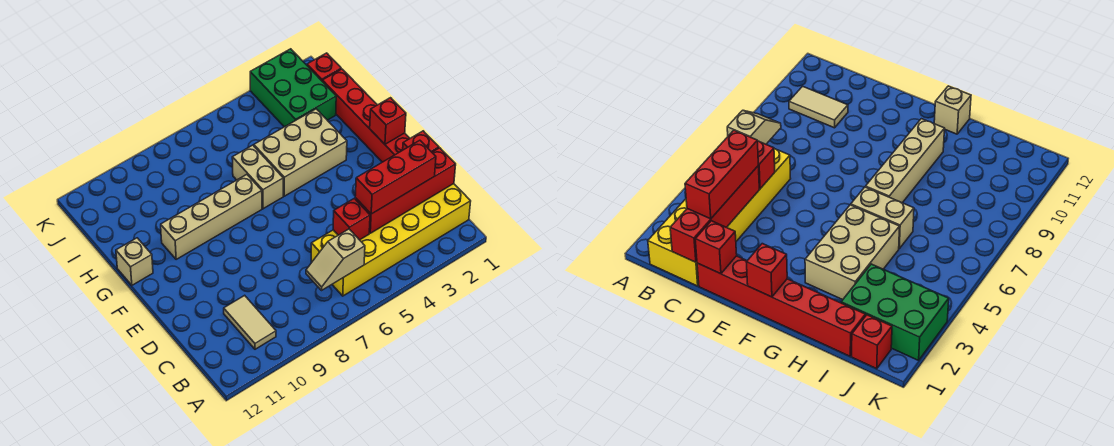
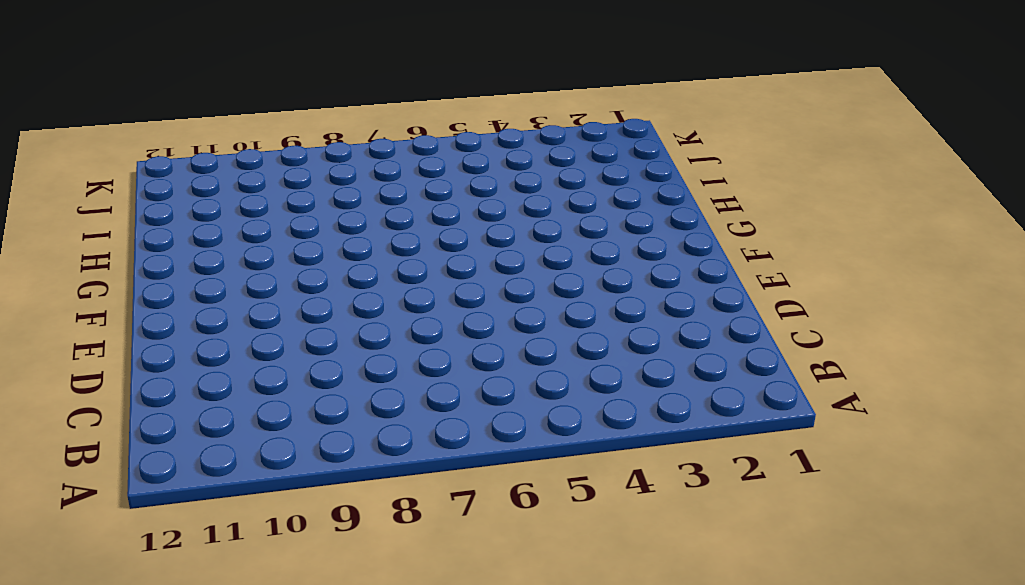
none -> yellow brick B1:C6 level 1
none -> tan tile B10:C10 level 1
none -> red brick D1:I1 level 1

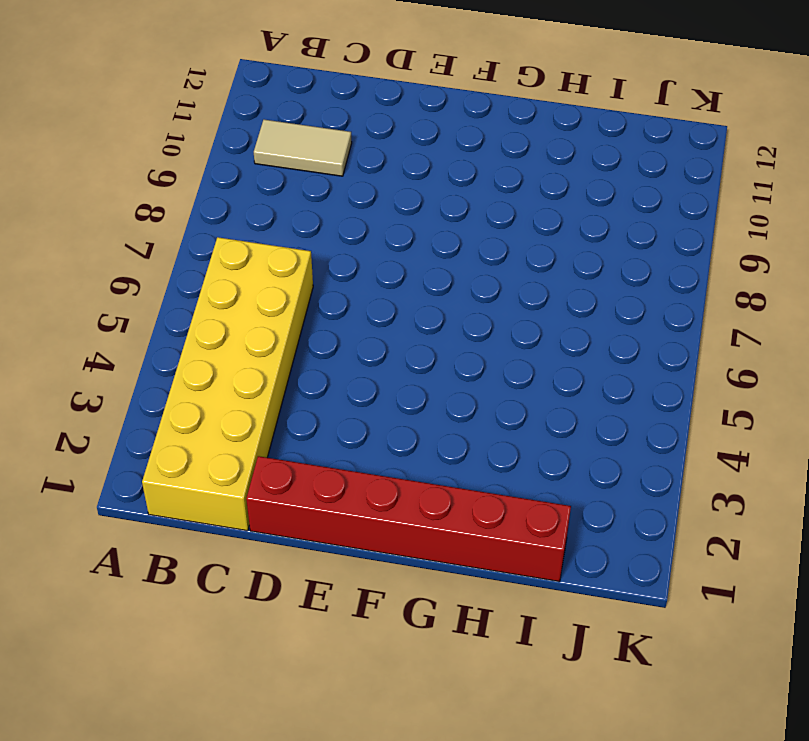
none -> tan brick G3:H5 level 1
none -> tan brick G6:H6 level 1
none -> tan brick G7:G10 level 1

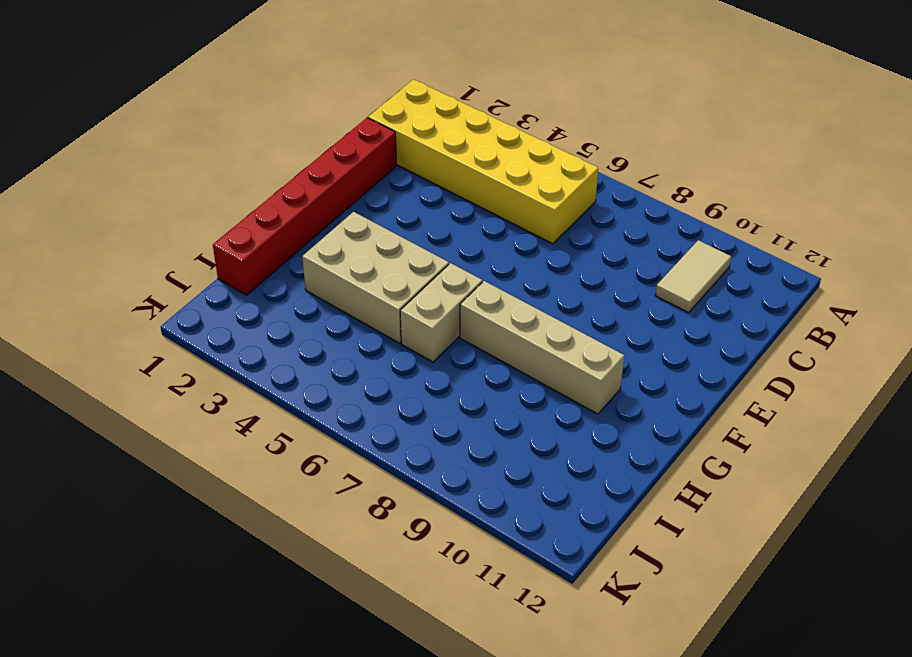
none -> tan brick G12 level 1
none -> green brick I2:K3 level 1
none -> red brick J1 level 1

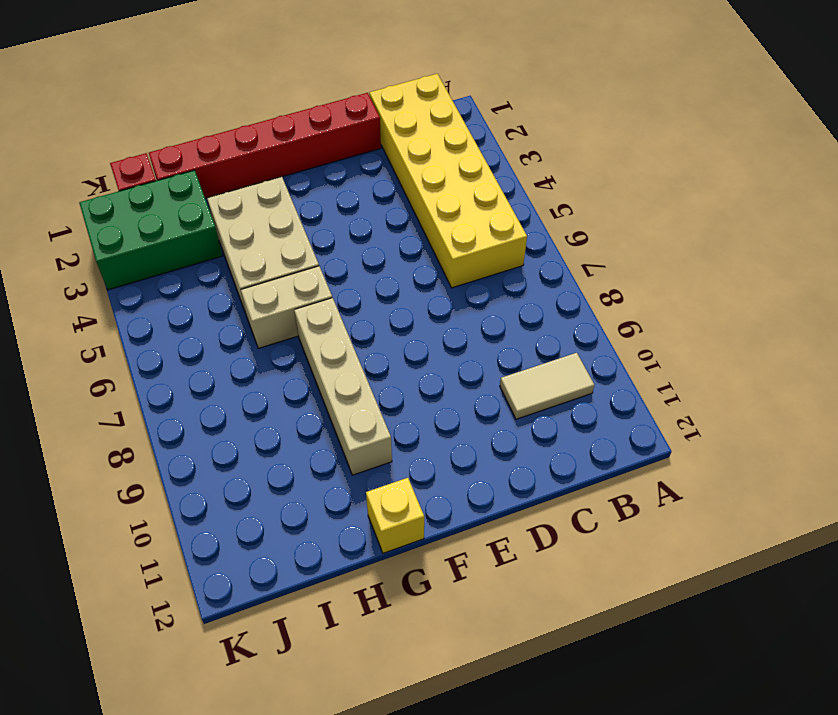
yellow brick G12 level 1 -> tan brick G12 level 1
none -> tan slope B6:B7 level 2 top 6
none -> red brick C1:C4 level 2
none -> red brick C5 level 2

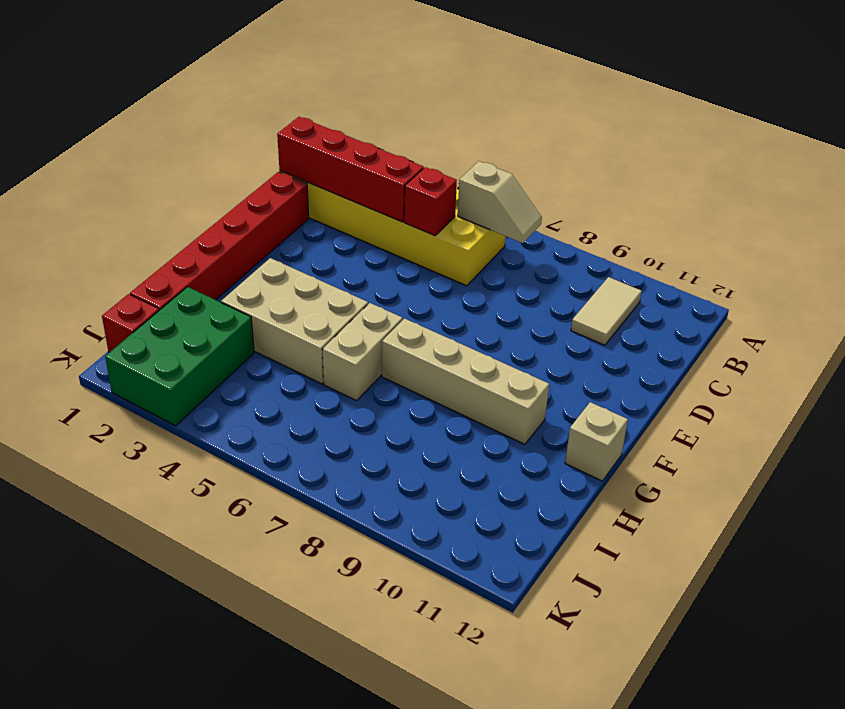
none -> red brick D1 level 2
none -> red brick F1 level 2
none -> red brick C2:C4 level 3

